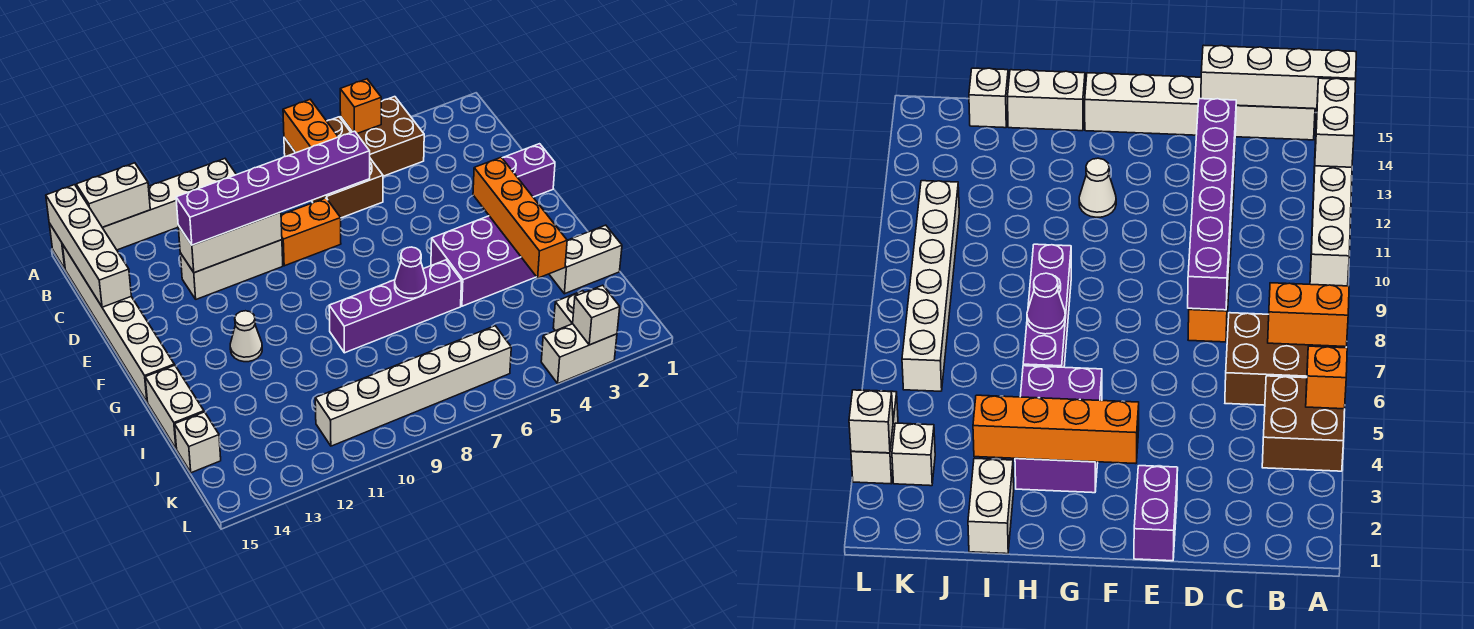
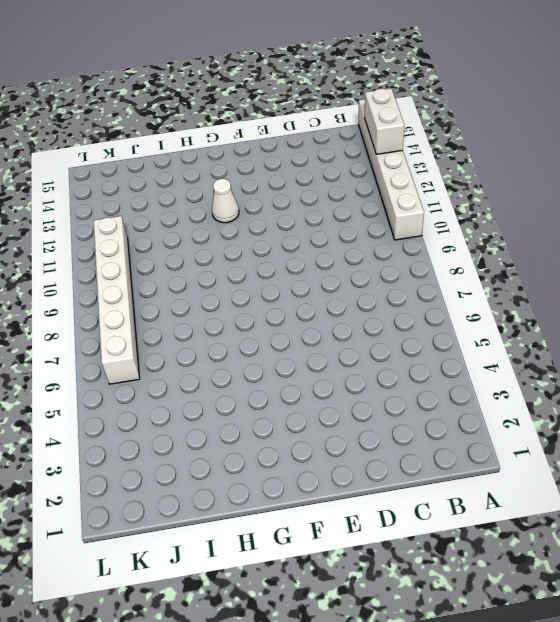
none -> brown brick A4:B5 level 1
none -> brown brick A6:C7 level 1
none -> white brick B15:G15 level 1

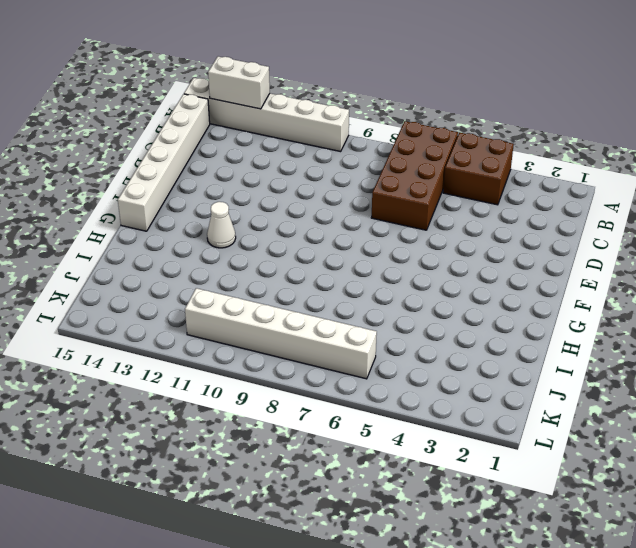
brown brick A6:D7 level 1 -> brown brick A6:C7 level 1
none -> orange brick D8:D9 level 1
none -> white brick D10:D12 level 1
none -> purple brick E1:E2 level 1

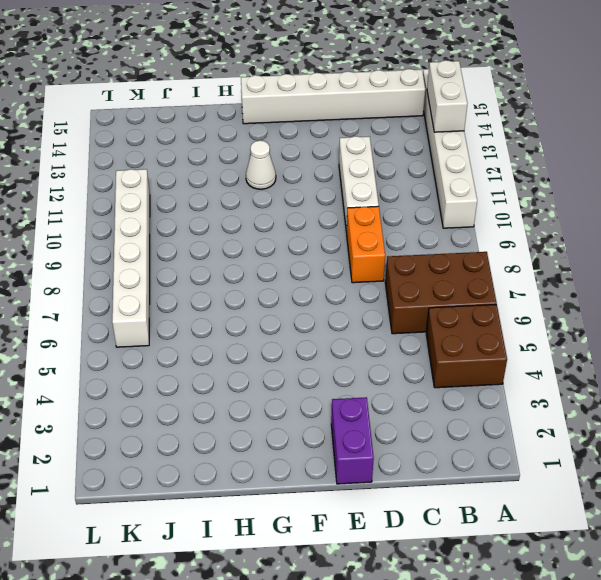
none -> purple brick G3:H5 level 1
none -> purple brick H6:H9 level 1
none -> white brick H15:I15 level 1

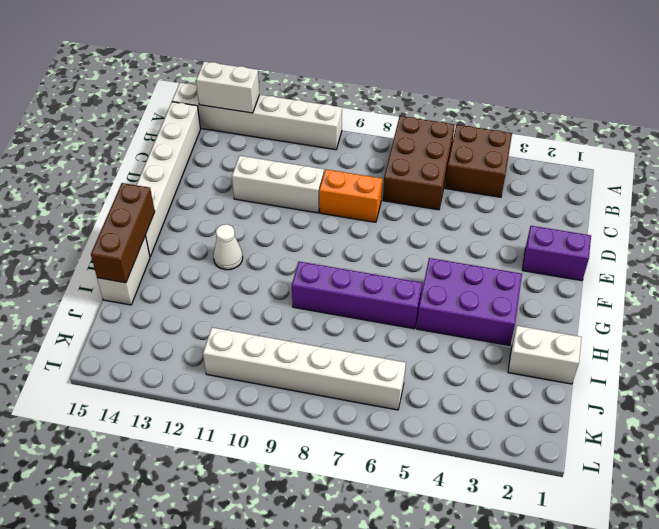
brown brick G15:I15 level 2 -> none
none -> white brick J15 level 1
none -> white brick K3 level 1
none -> white brick L3:L4 level 1

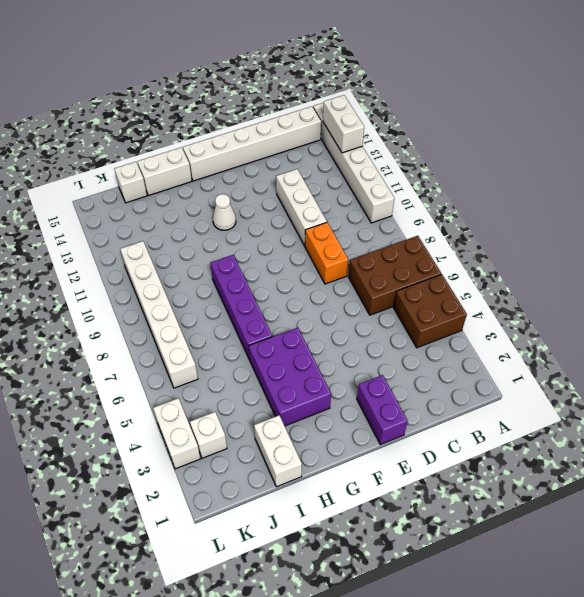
none -> orange brick A5 level 2
none -> orange brick A7:B7 level 2
none -> white brick A15:D15 level 2

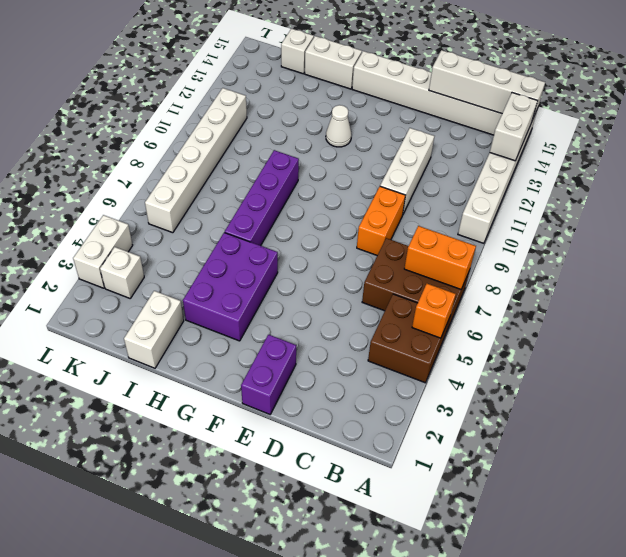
none -> white brick D10:D12 level 2
none -> orange brick F3:I3 level 2
none -> purple cone H7 level 2

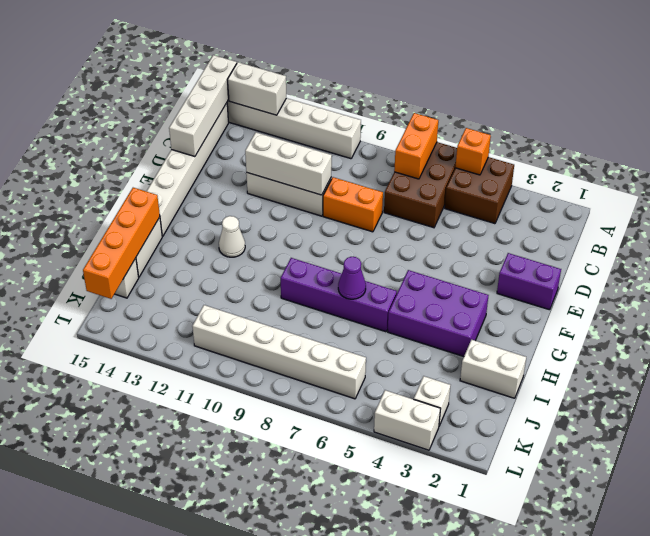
orange brick H15:K15 level 2 -> orange brick F3:I3 level 2
none -> white brick L3 level 2
none -> purple brick D7:D12 level 3

